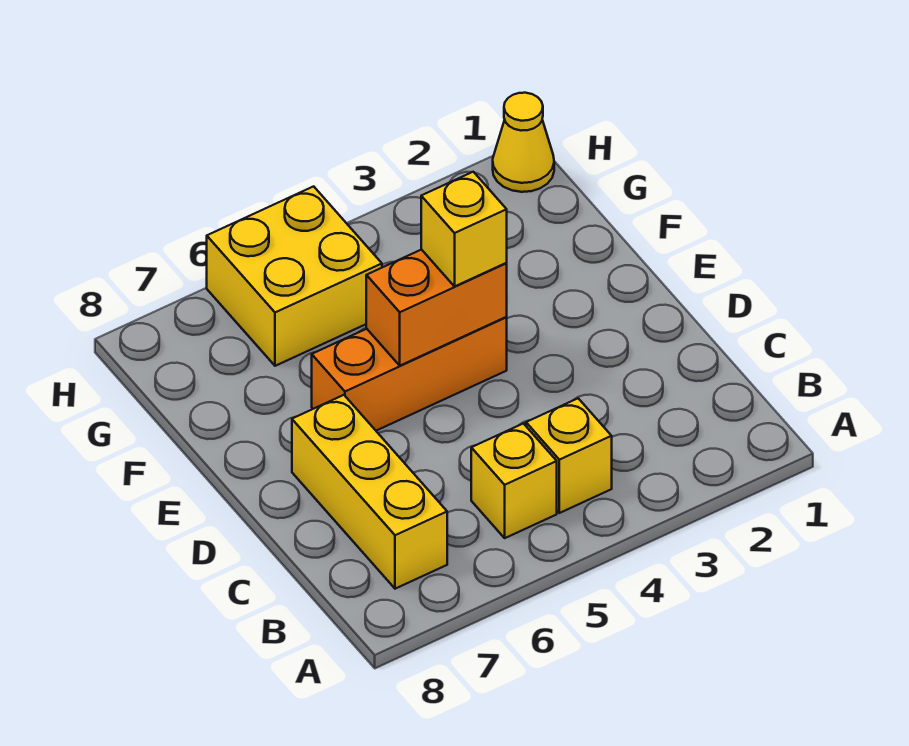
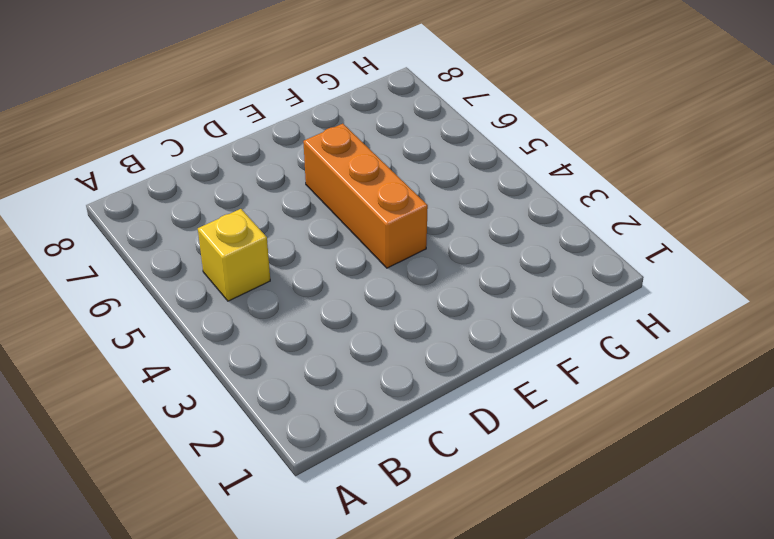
none -> yellow brick B4 level 1
none -> yellow brick B7:D7 level 1

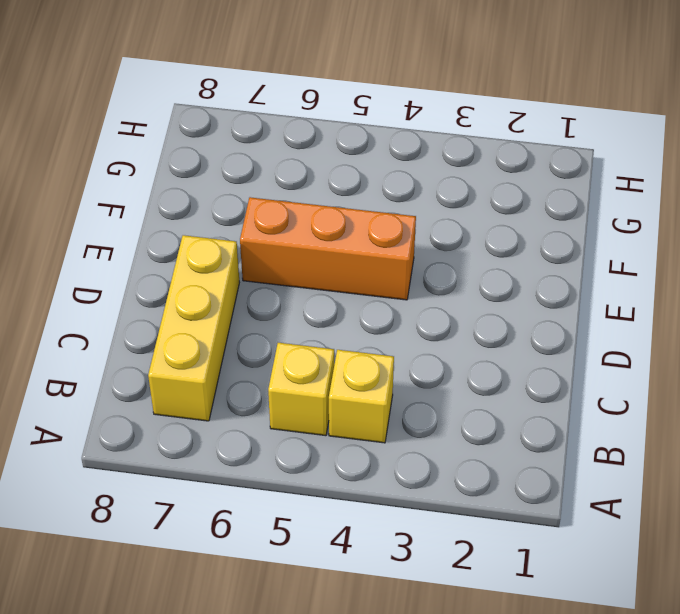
none -> yellow brick G5:H6 level 1
none -> yellow cone H1 level 1

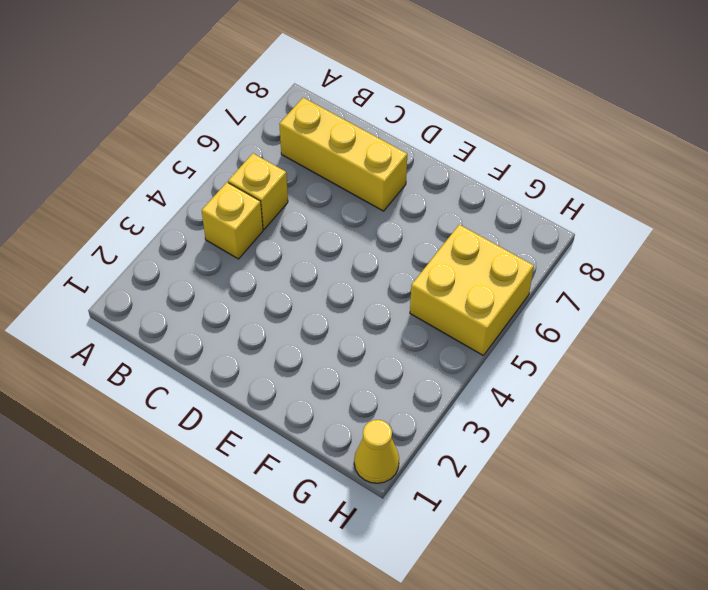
none -> orange brick E4:E6 level 1
none -> orange brick E4:E5 level 2

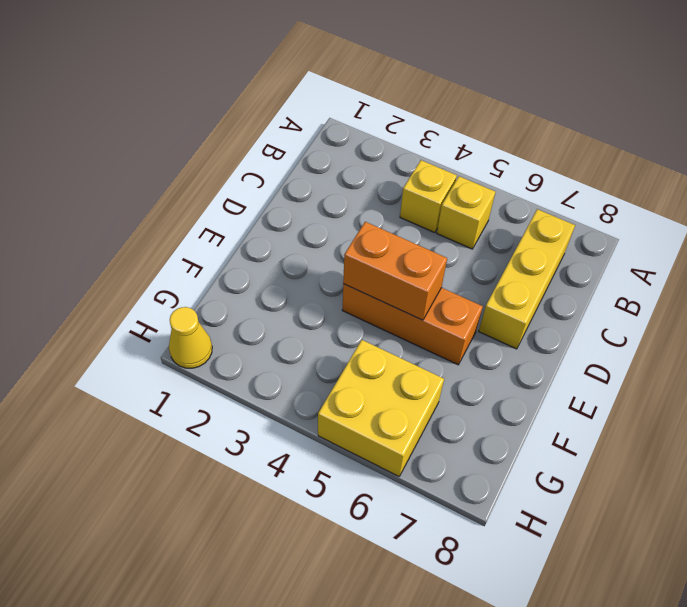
none -> yellow brick E4 level 3

